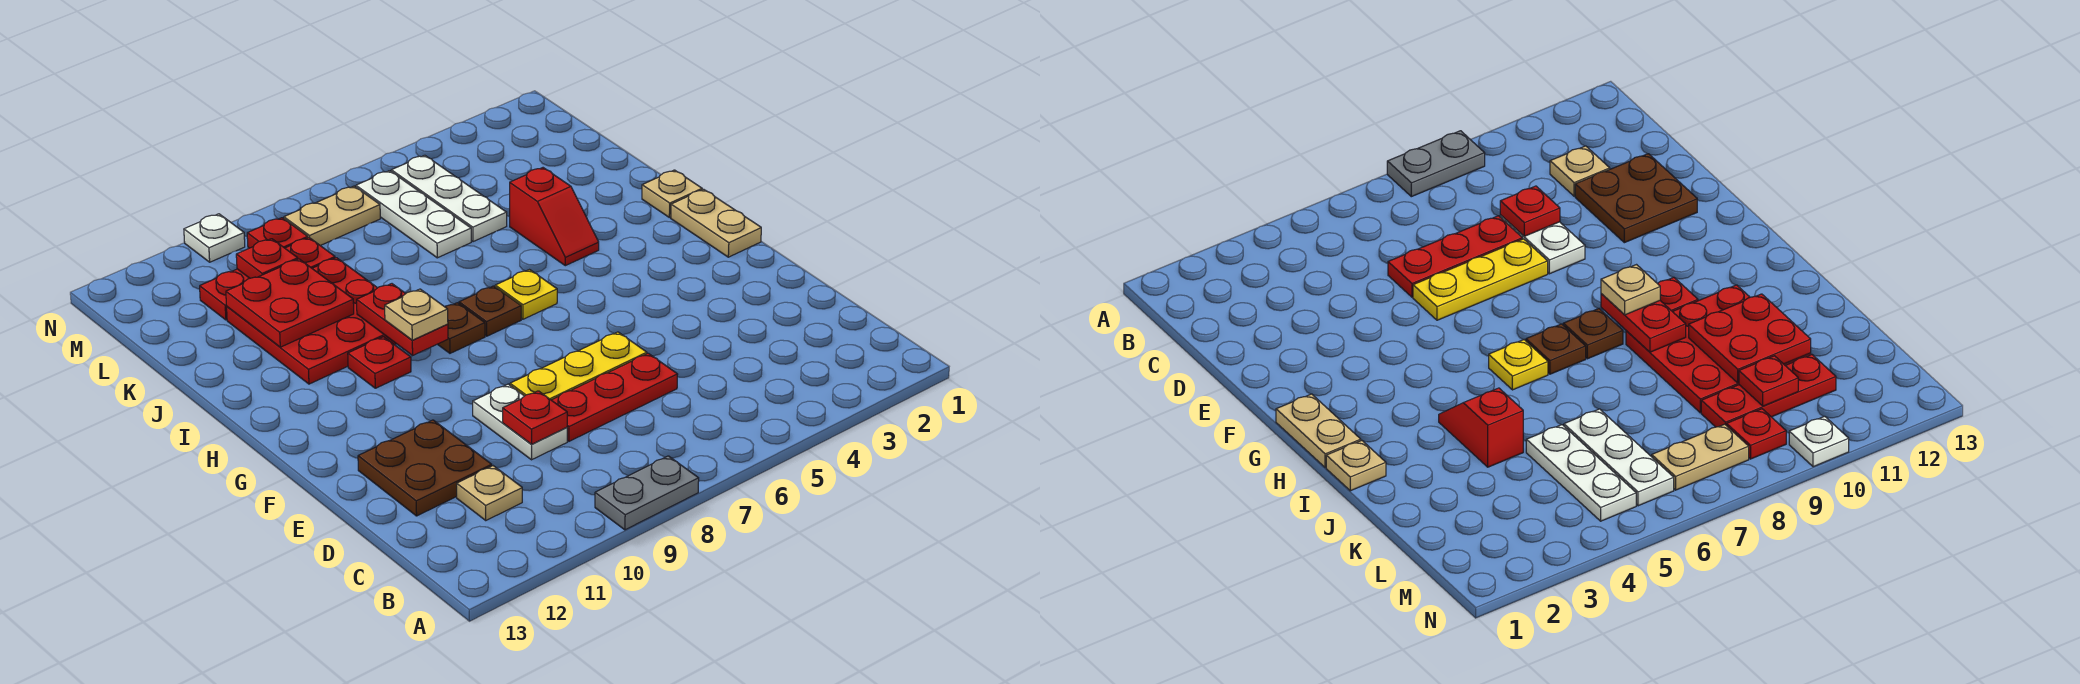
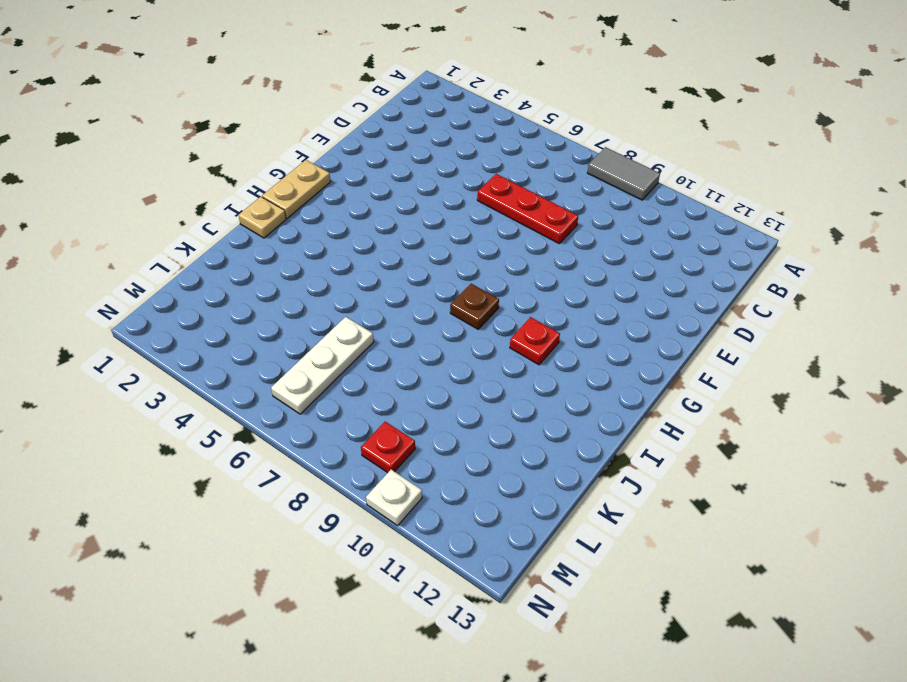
grey tile A8:A9 level 1 -> grey plate A8:A9 level 1
none -> tan plate C11 level 1
none -> white plate D9:E9 level 1
none -> brown plate D11:E12 level 1

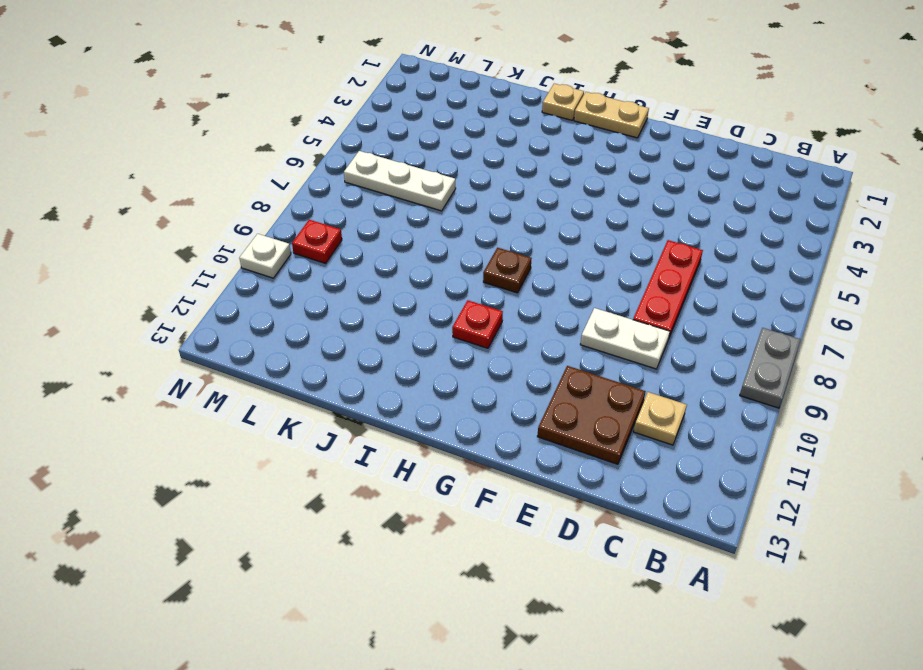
none -> yellow plate E6:E8 level 1
none -> yellow plate H6 level 1
none -> brown plate H7 level 1

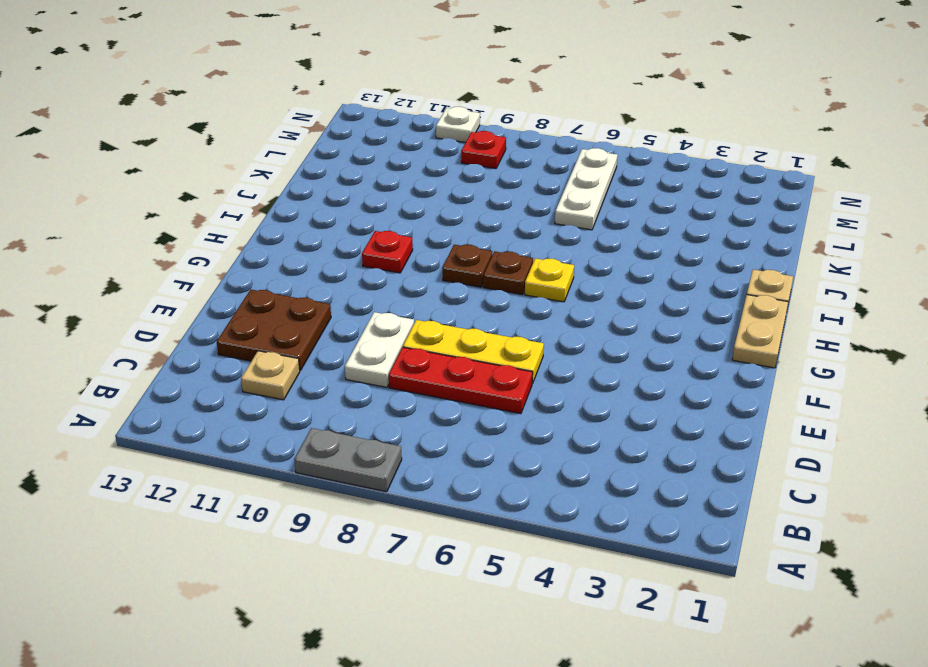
none -> red slope I4:J4 level 1 top J
none -> red plate I9:K11 level 1
none -> white plate K5:M5 level 1

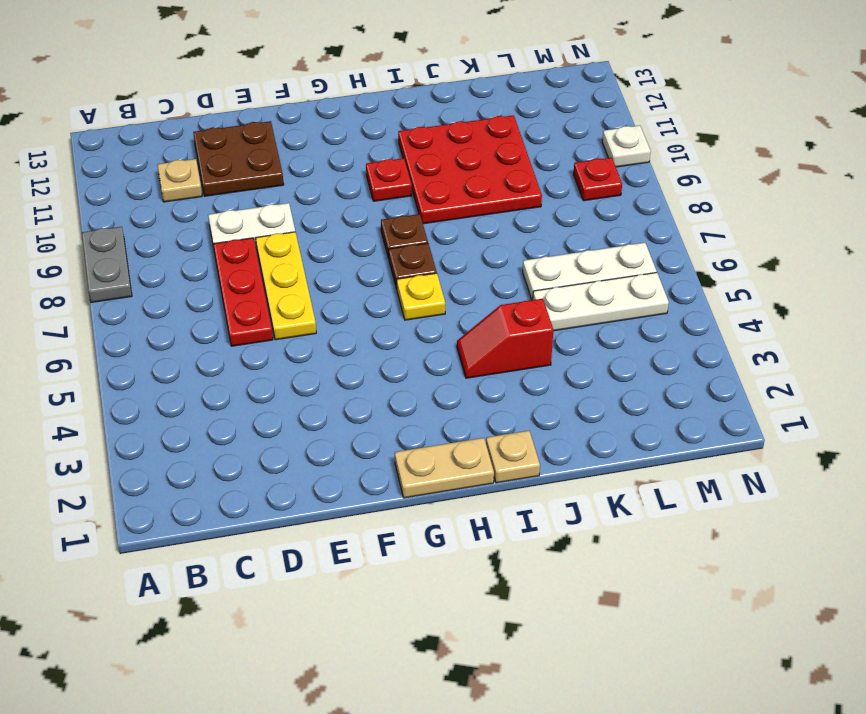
none -> red plate L9:L11 level 1
none -> tan plate M7:M8 level 1
none -> red plate D9 level 2

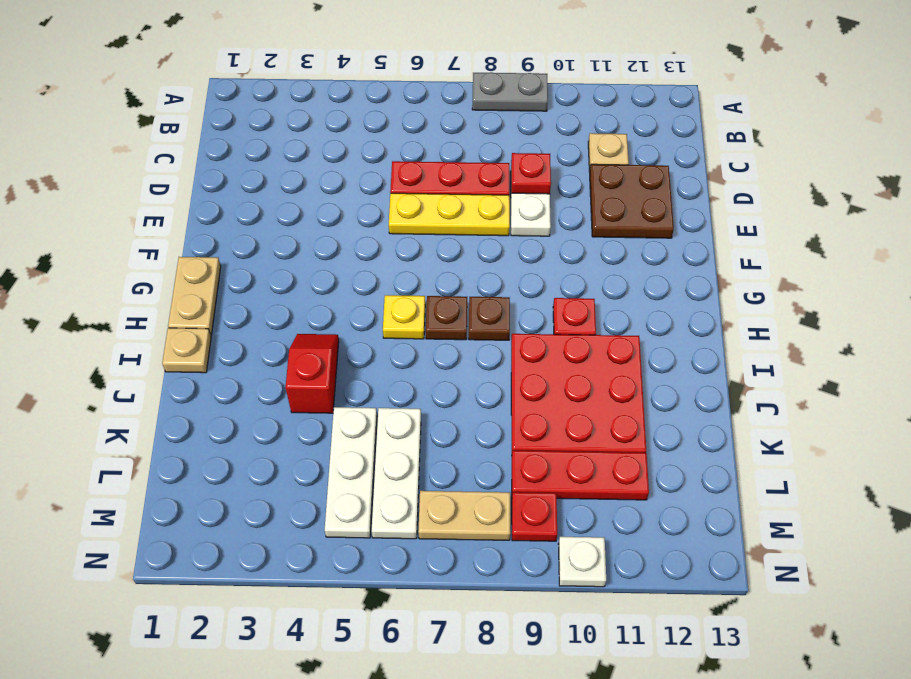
none -> red plate H9:I9 level 2
none -> red plate J10:K11 level 2
none -> red plate L10 level 2

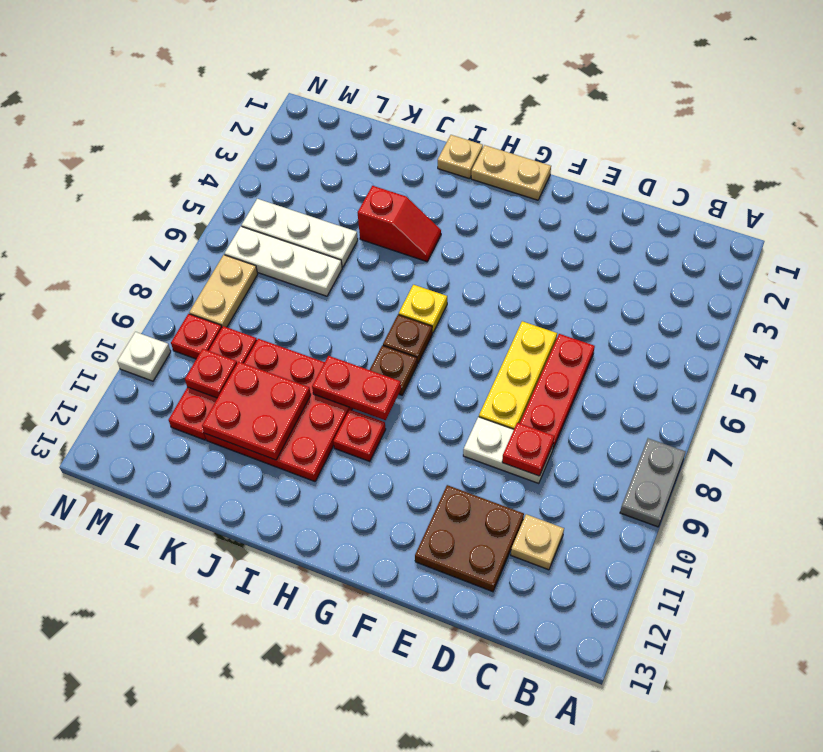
none -> tan plate H9 level 3

